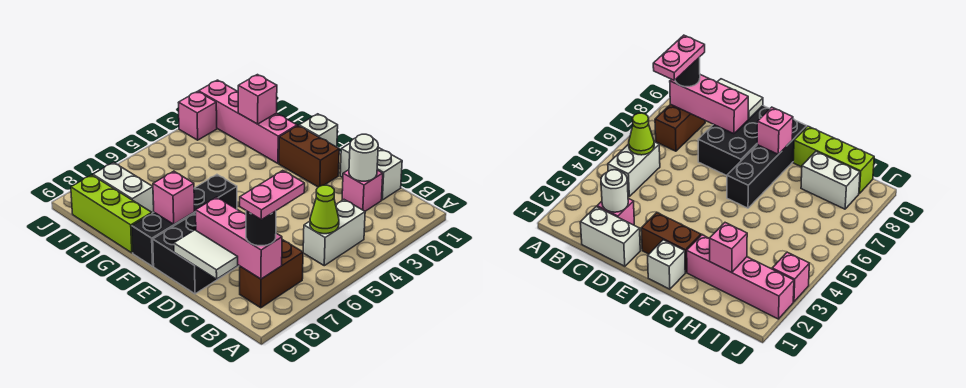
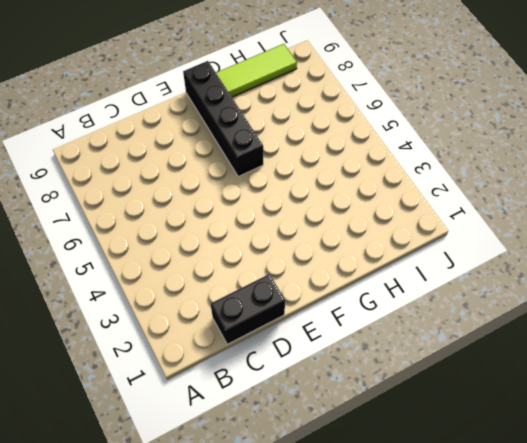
black brick C1:D1 level 1 -> white brick C1:D1 level 1
lime tile G9:I9 level 1 -> lime brick G9:I9 level 1
none -> white brick B4:B5 level 1
none -> brown brick B7:B8 level 1
none -> pink brick C2 level 1

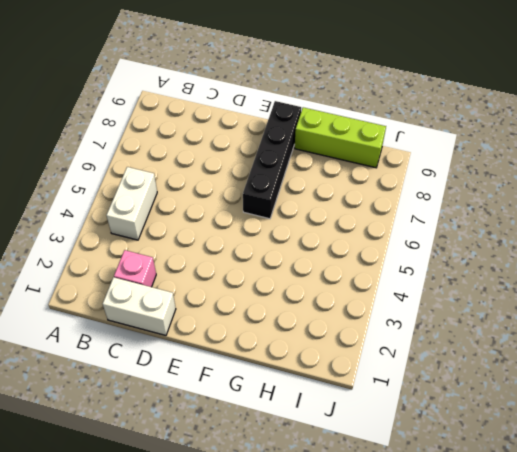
none -> brown brick B7:B8 level 1
none -> black brick D7:E9 level 1
none -> brown brick E2:F2 level 1

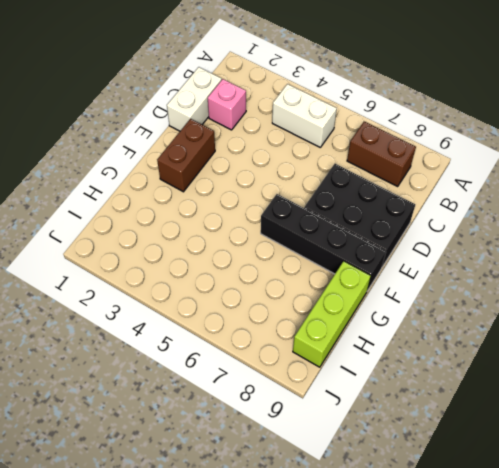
none -> white brick F1 level 1
none -> pink brick G2:J2 level 1
none -> white brick H8:I8 level 1

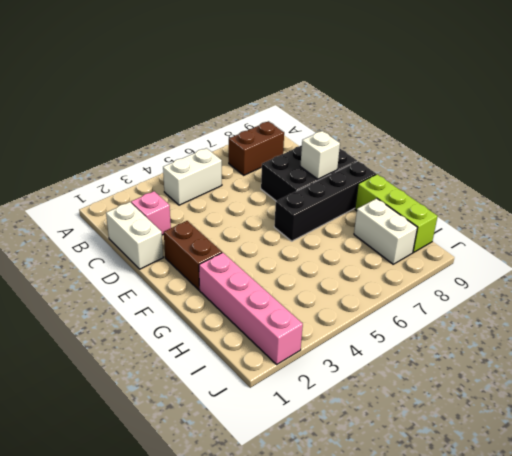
white brick E8 level 2 -> white brick F1 level 1
none -> pink brick J3 level 1
none -> lime cone B5 level 2
none -> pink brick B8:D8 level 2

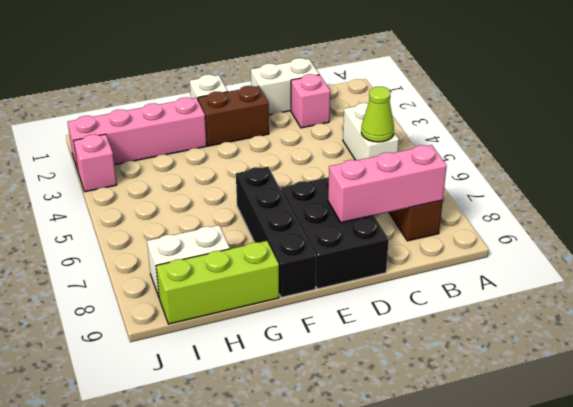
none -> white round brick C2 level 2
none -> white tile C9:D9 level 2
none -> pink brick F8 level 2

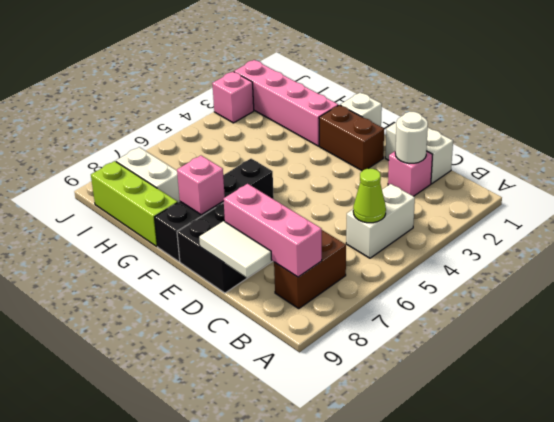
none -> pink brick H2 level 2
none -> black round brick B8 level 3
none -> pink plate B7:B8 level 4

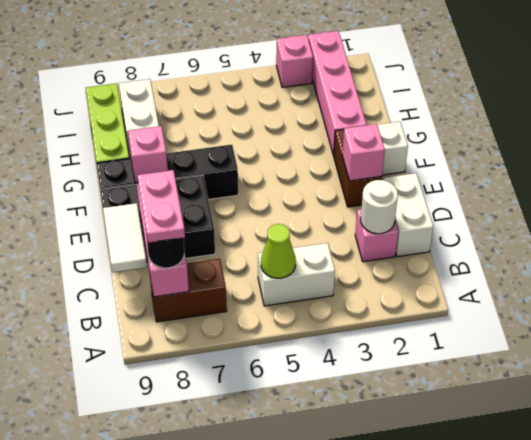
pink plate B8:C8 level 4 -> pink plate B7:B8 level 4
pink brick E2 level 2 -> pink brick H2 level 2

